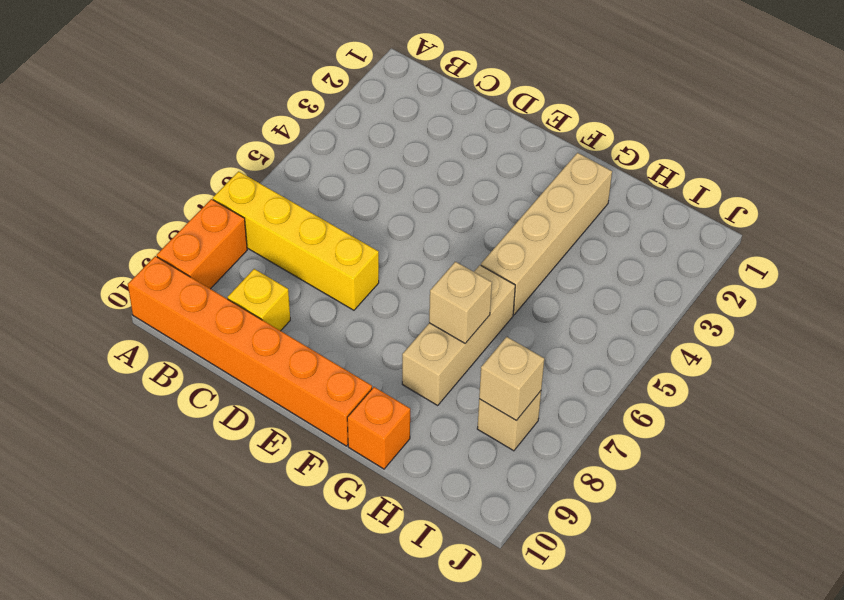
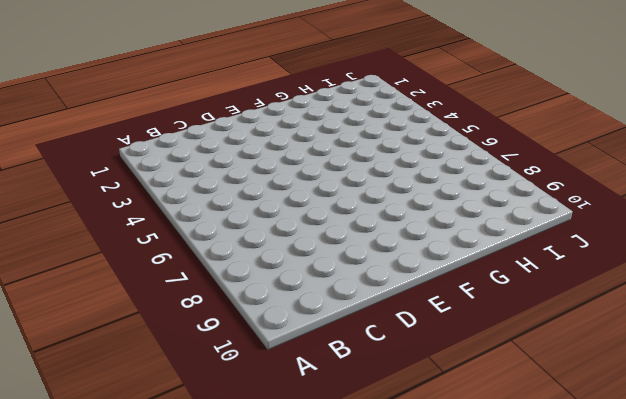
none -> yellow brick A7:D7 level 1
none -> orange brick A8:A9 level 1

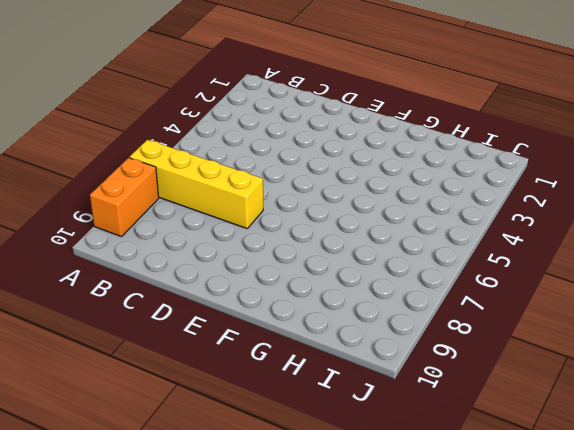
none -> orange brick A10:F10 level 1
none -> yellow brick C9 level 1

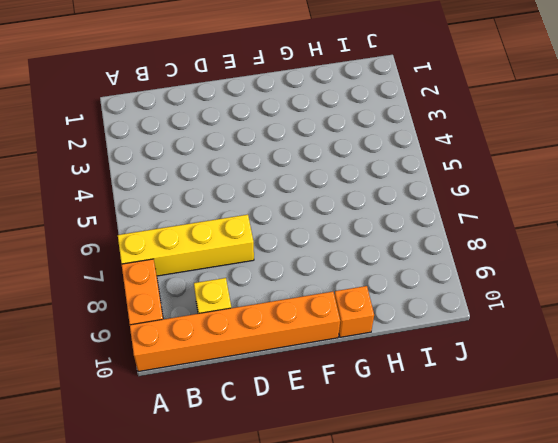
none -> tan brick G2:G5 level 1
none -> tan brick G6:G8 level 1

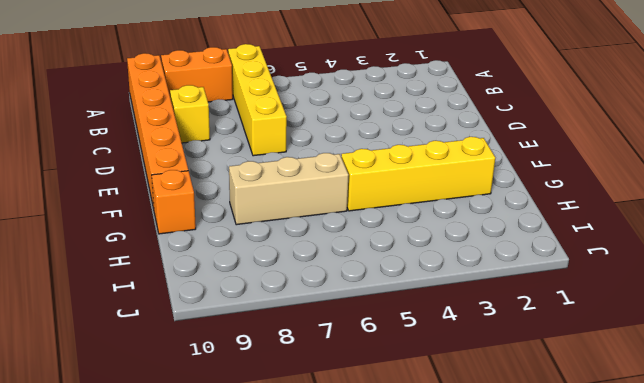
yellow brick G2:G5 level 1 -> tan brick G2:G5 level 1
none -> tan brick I8 level 1
none -> tan brick G7 level 2

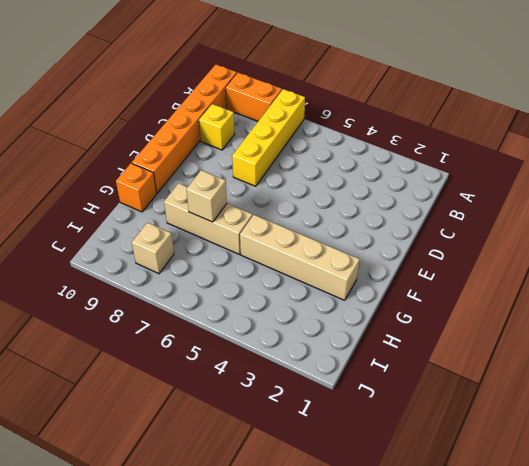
none -> tan brick I8 level 2

